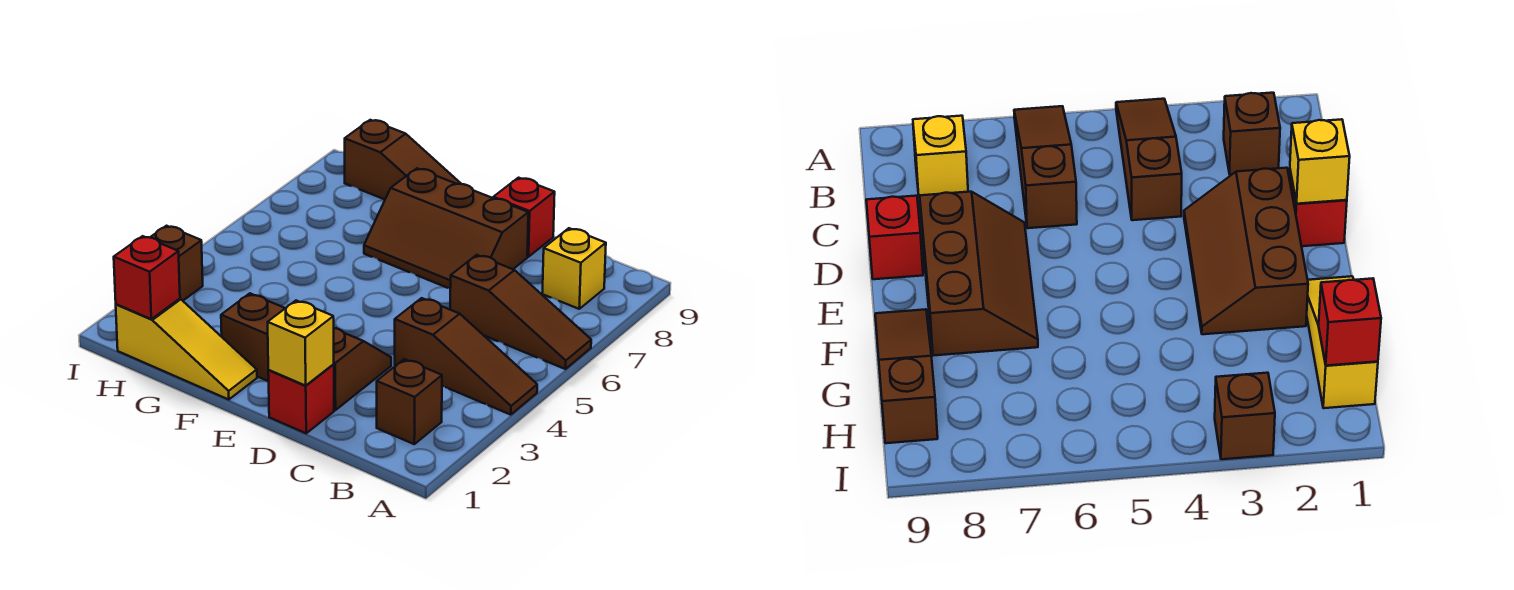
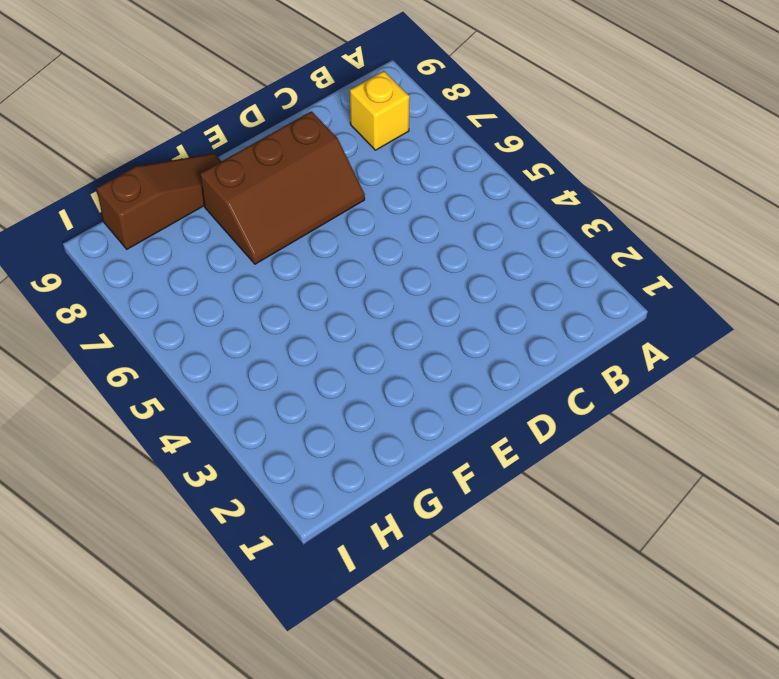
none -> brown slope A4:C4 level 1 top C
none -> brown slope A6:C6 level 1 top C
none -> brown brick B2 level 1

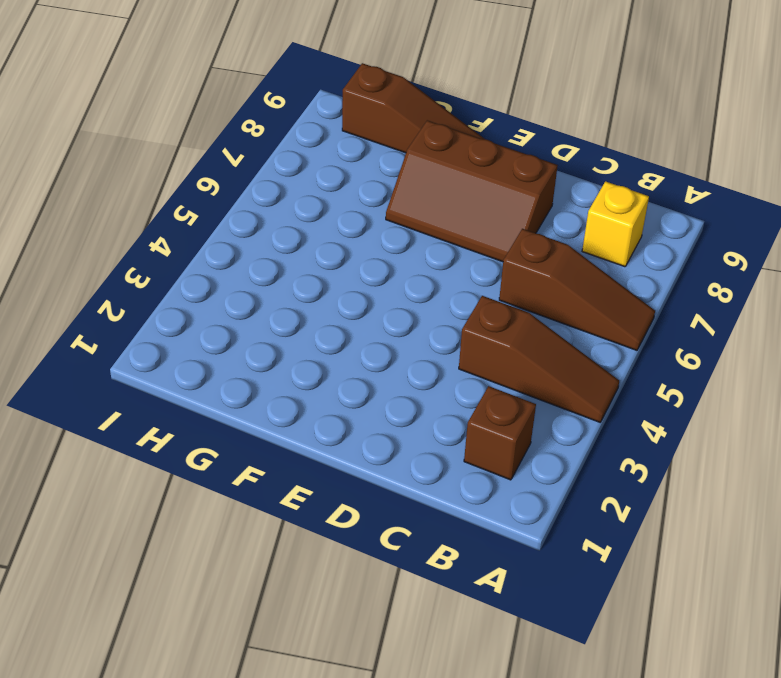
none -> red brick D1 level 1
none -> brown slope D2:F3 level 1 top 2
none -> red brick D9 level 1

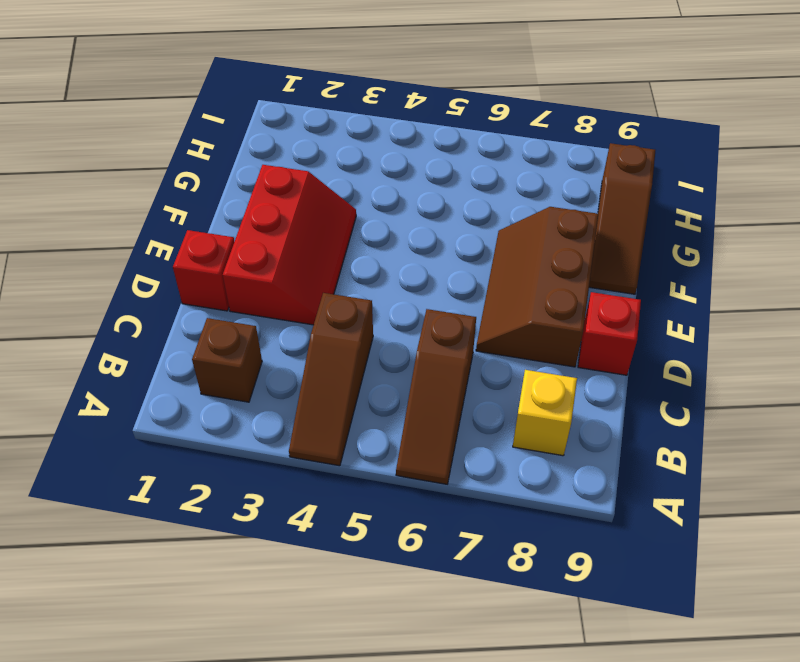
red slope D2:F3 level 1 top 2 -> brown slope D2:F3 level 1 top 2
none -> yellow slope F1:H1 level 1 top H
none -> brown brick I3 level 1
none -> yellow brick D1 level 2

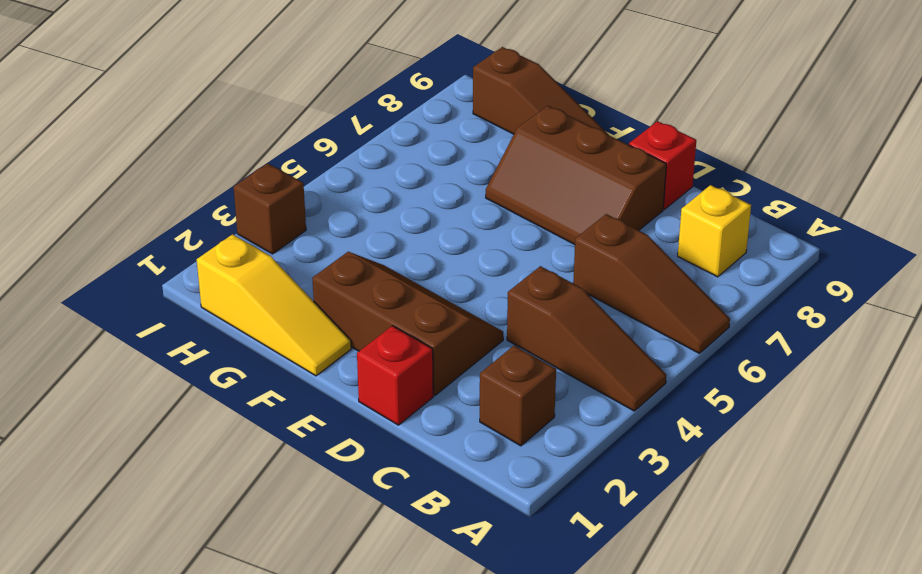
none -> yellow brick D1 level 2
none -> red brick H1 level 2

